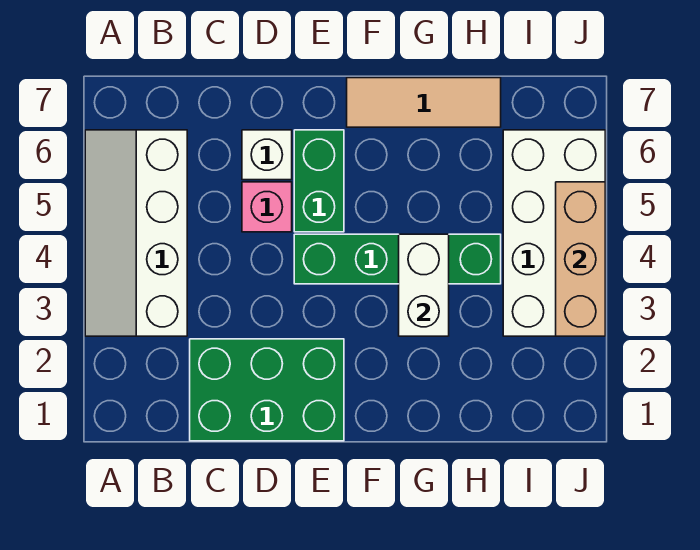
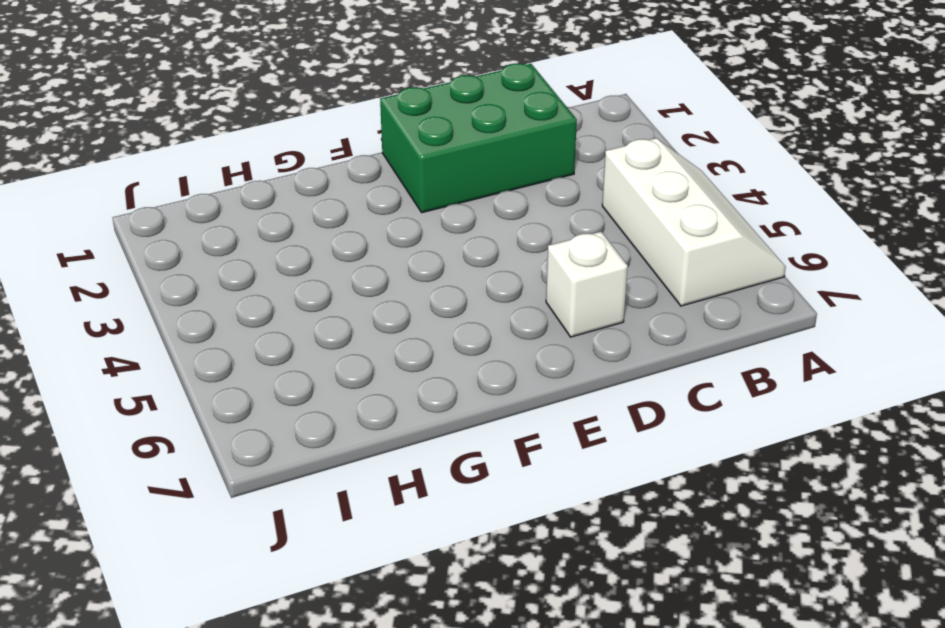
white slope A4:B6 level 1 top B -> white slope A3:B6 level 1 top B
none -> pink brick D5 level 1
none -> green brick E4:H4 level 1

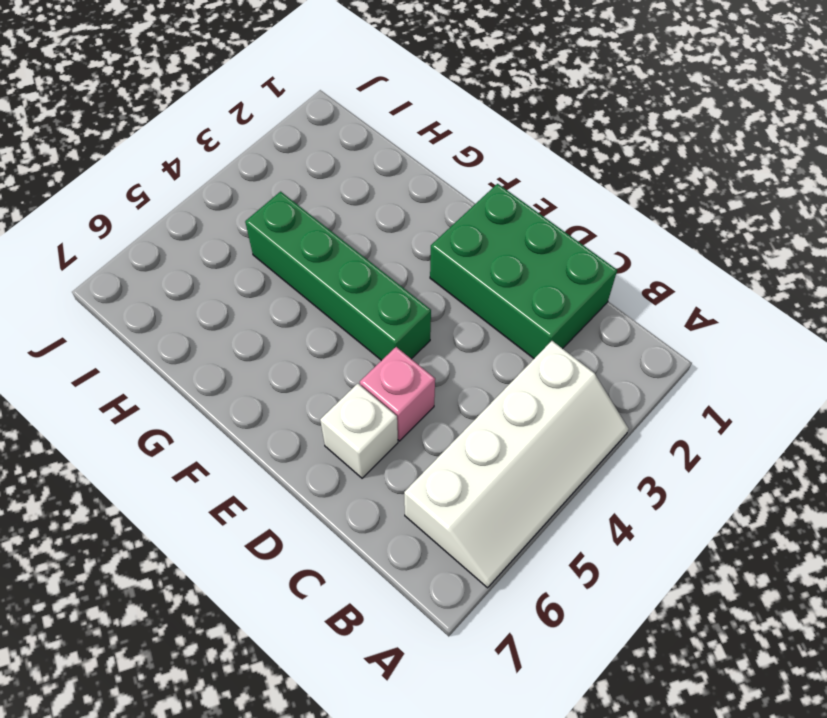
none -> green brick E5:E6 level 1
none -> tan tile F7:H7 level 1

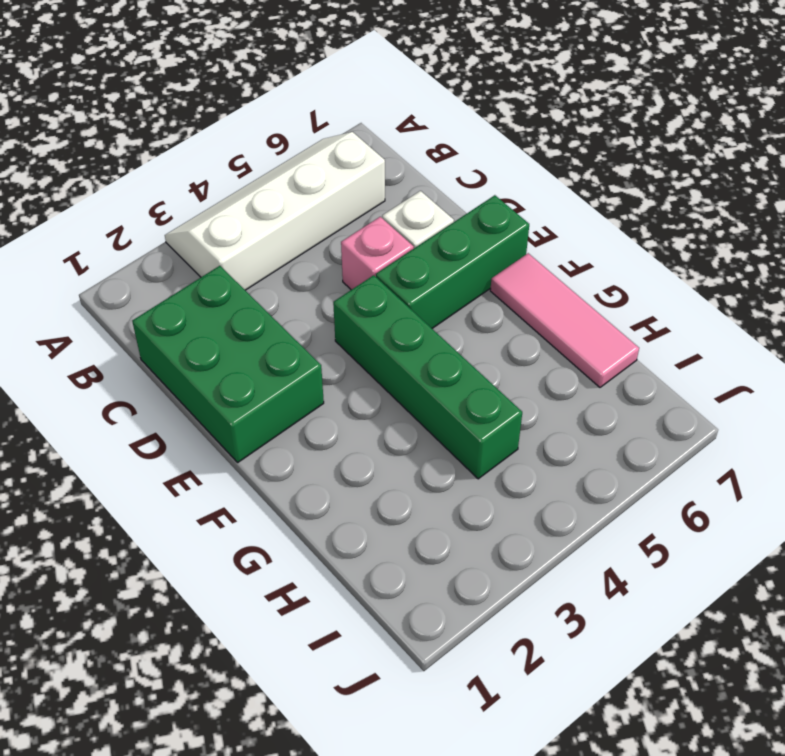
green brick E5:E7 level 1 -> green brick E5:E6 level 1
pink tile F7:H7 level 1 -> tan tile F7:H7 level 1
none -> white brick I3:J6 level 1
none -> white brick G3:G4 level 2

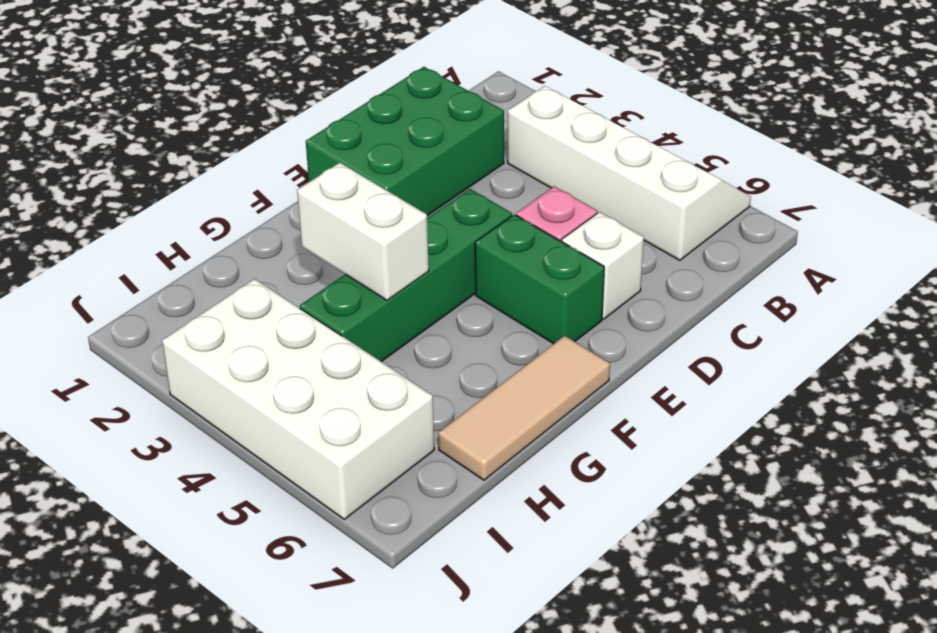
none -> tan brick J3:J5 level 2

